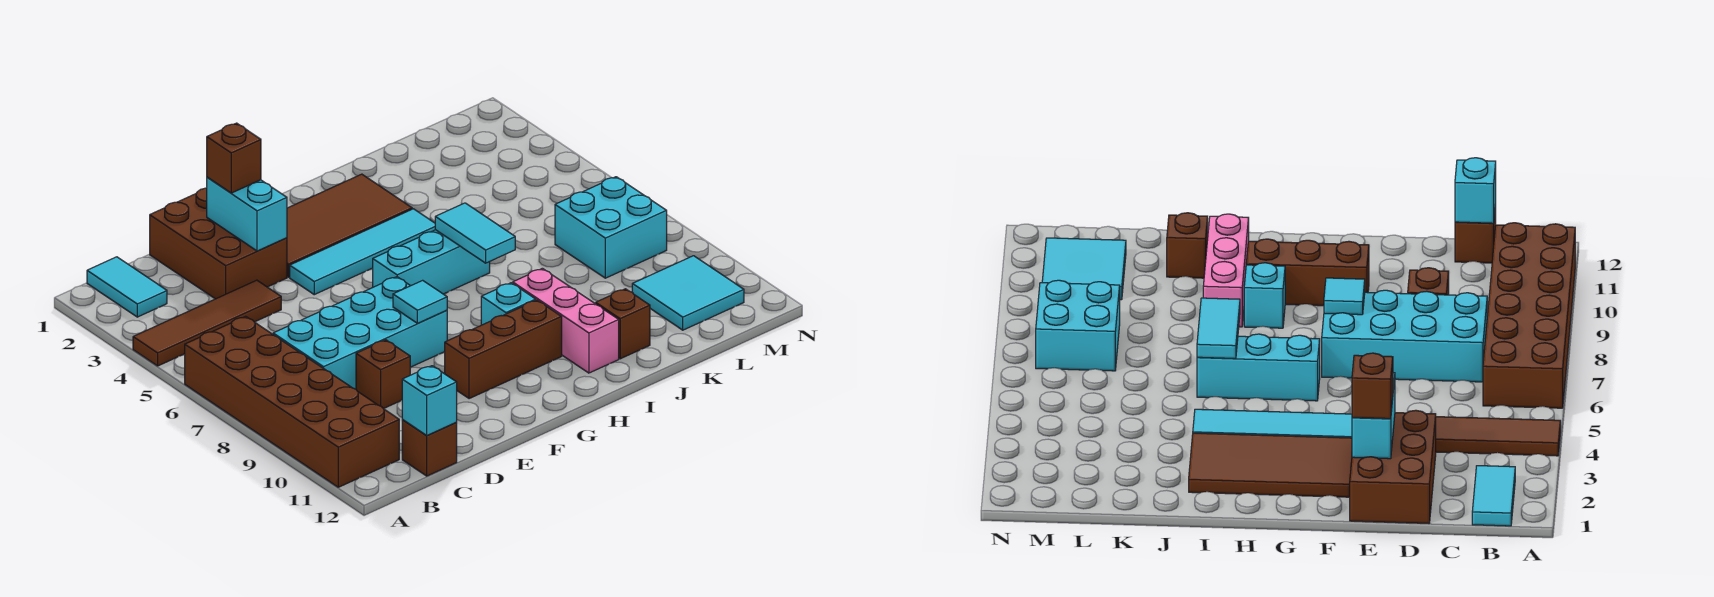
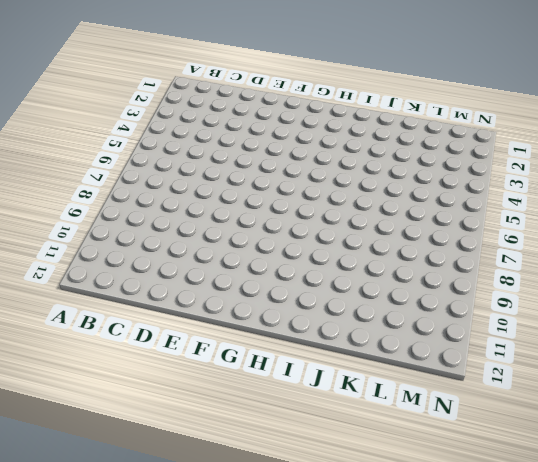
none -> brown tile A4:D4 level 1
none -> brown brick A6:B11 level 1
none -> cyan tile B1:B2 level 1

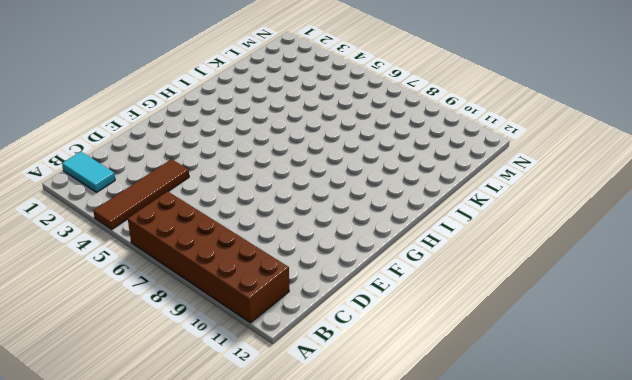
none -> cyan brick C7:F8 level 1
none -> brown brick C12 level 1
none -> brown brick D1:E3 level 1

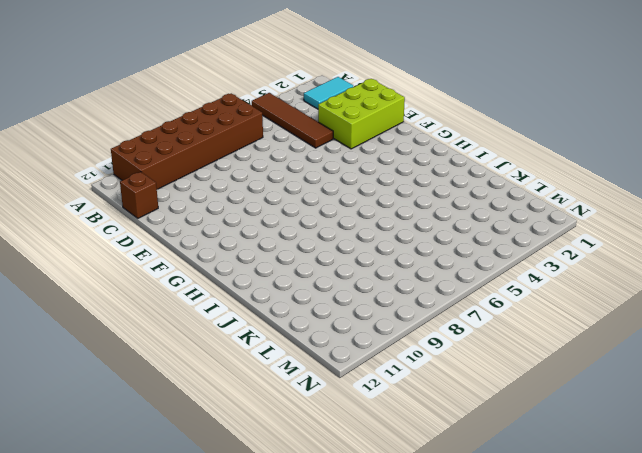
lime brick D1:E3 level 1 -> brown brick D1:E3 level 1
none -> cyan brick C7:F8 level 1
none -> brown brick D9 level 1
none -> brown tile F2:I3 level 1

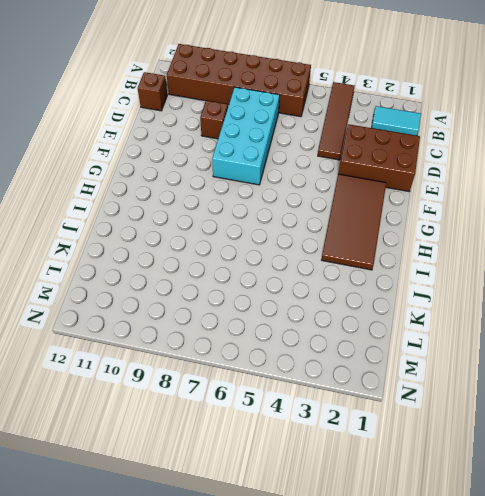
none -> cyan tile F4:I4 level 1
none -> brown brick F10:H10 level 1
none -> cyan brick G6:I6 level 1

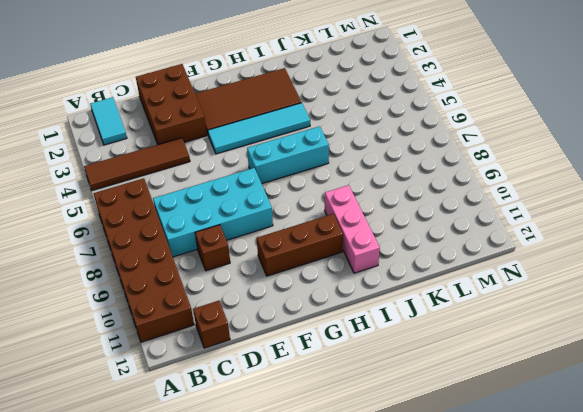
none -> cyan brick H9 level 1
none -> brown brick J11 level 1
none -> cyan brick L7:M8 level 1

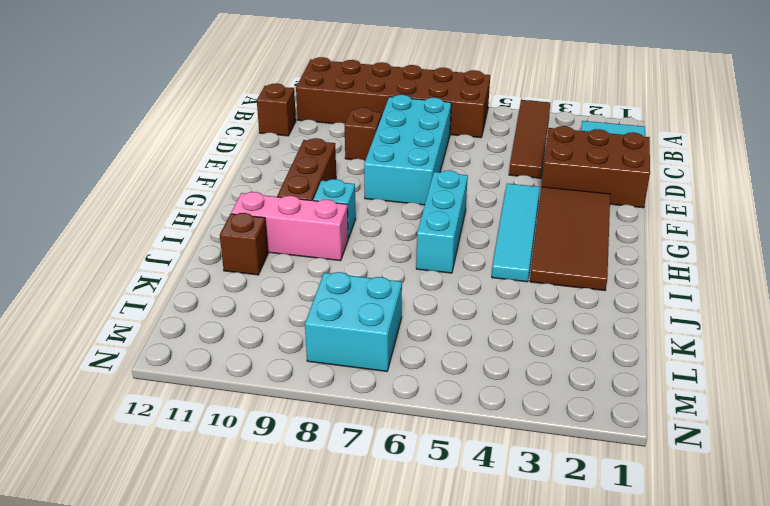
none -> cyan tile L10:M11 level 1
none -> cyan brick C12 level 2
none -> cyan brick E2:E3 level 2

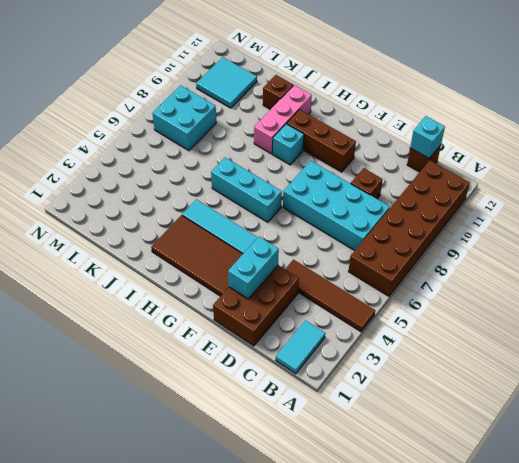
none -> cyan tile F8 level 2
none -> cyan tile I6:I7 level 2
none -> brown brick E2 level 3

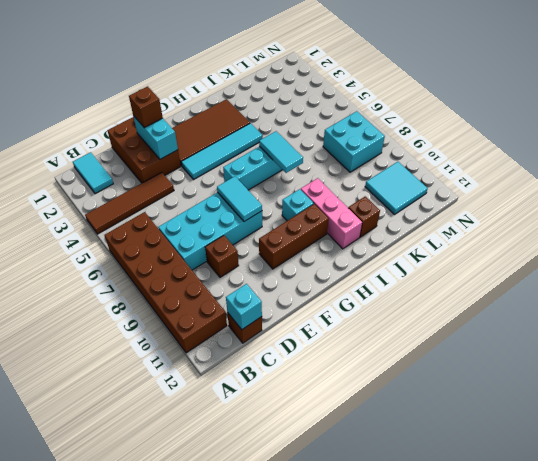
cyan tile F7:F8 level 2 -> cyan tile F8 level 2

